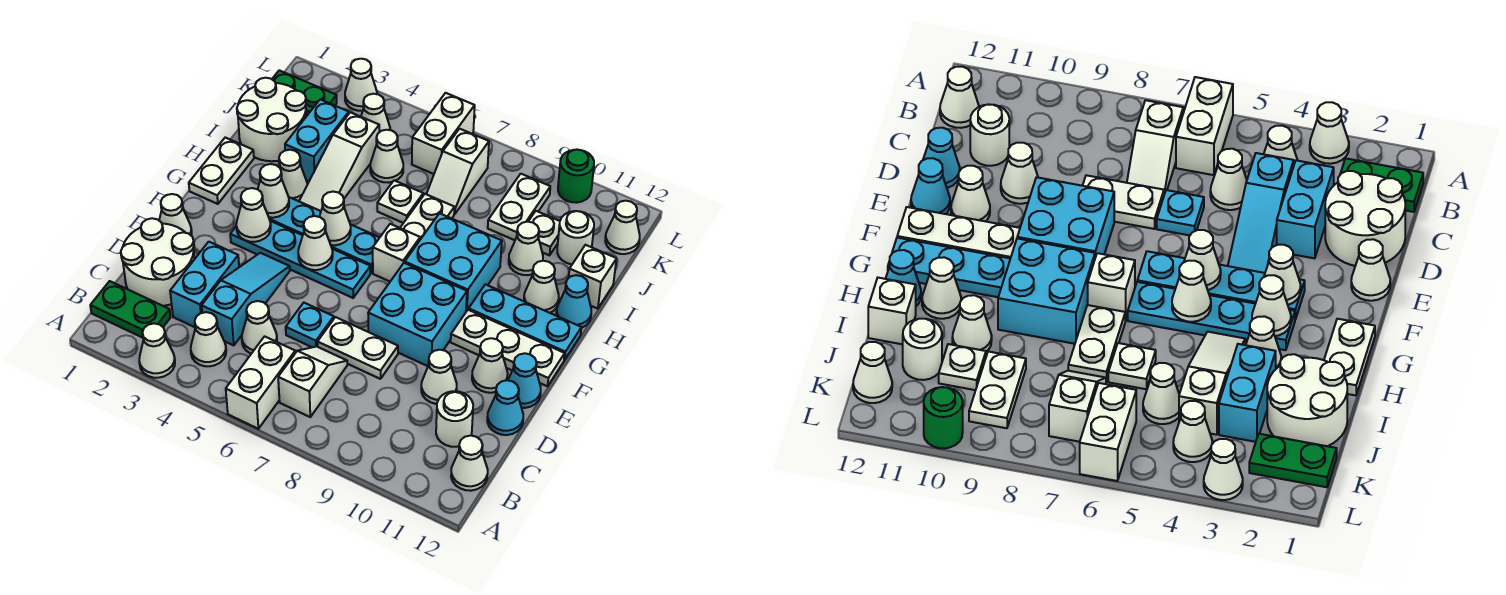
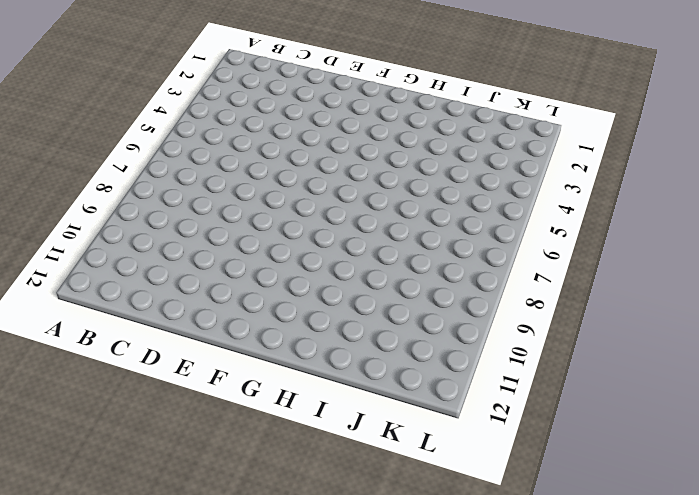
none -> white cone A3 level 1
none -> white brick A6:B6 level 1
none -> green plate B1:B2 level 1
none -> white cone B4 level 1

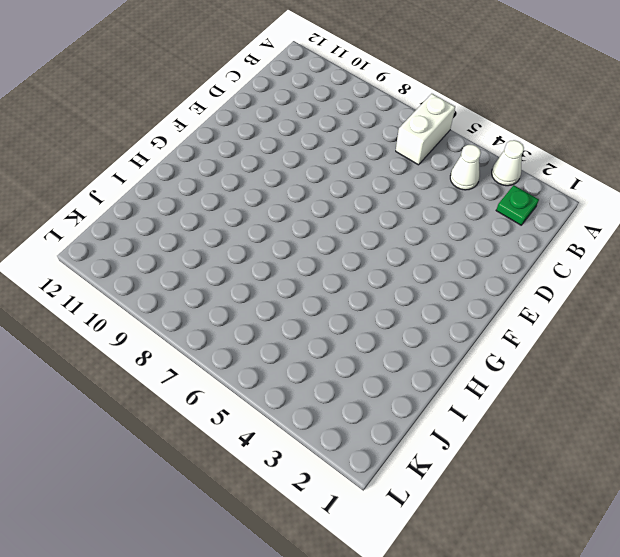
green plate B2 level 1 -> green plate B1:B2 level 1
none -> white slope B7:C7 level 1 top B
none -> white cone B12 level 1
none -> white round brick C1:D2 level 1
none -> cyan brick C3:D3 level 1

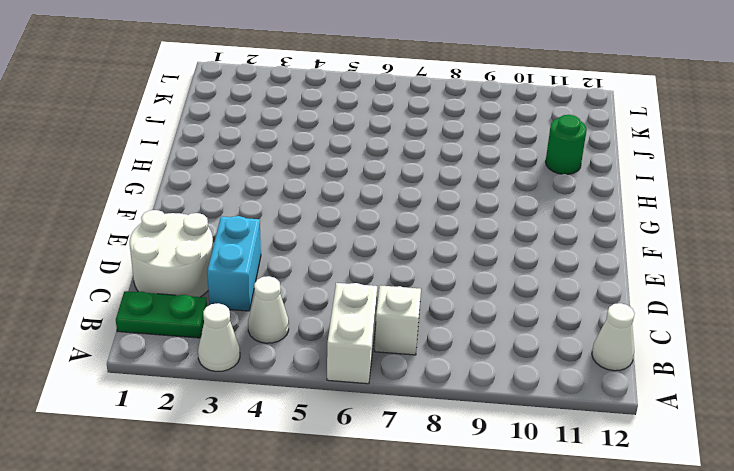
green round brick I11 level 1 -> green round brick L10 level 1
none -> cyan slope C4:E4 level 1 top C
none -> white cone C5 level 1
none -> white round brick C11 level 1
none -> cyan plate D6 level 1

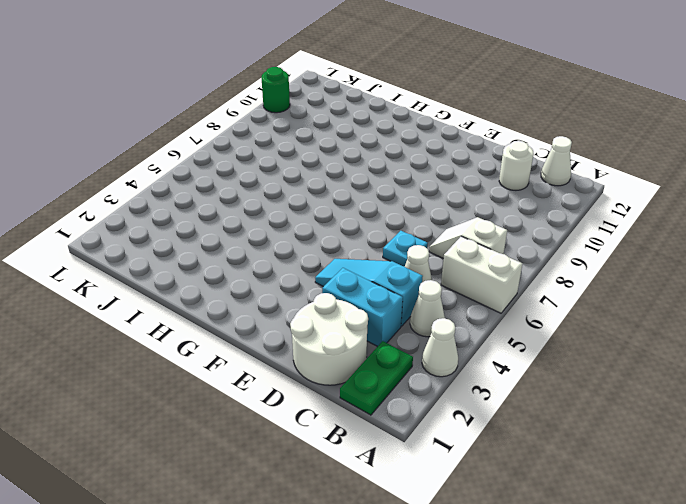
none -> white plate D7:D8 level 1
none -> white cone D10 level 1
none -> cyan cone D12 level 1
none -> white cone E1 level 1

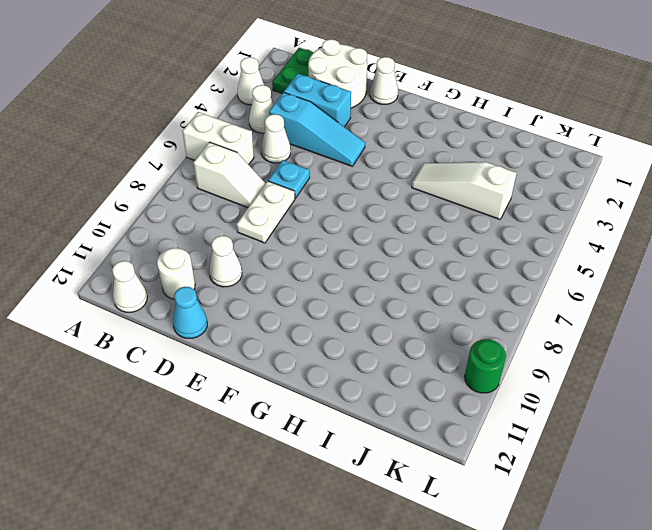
none -> cyan brick E8:F9 level 1
none -> white cone E11 level 1
none -> cyan cone E12 level 1
none -> cyan plate F3:F6 level 1

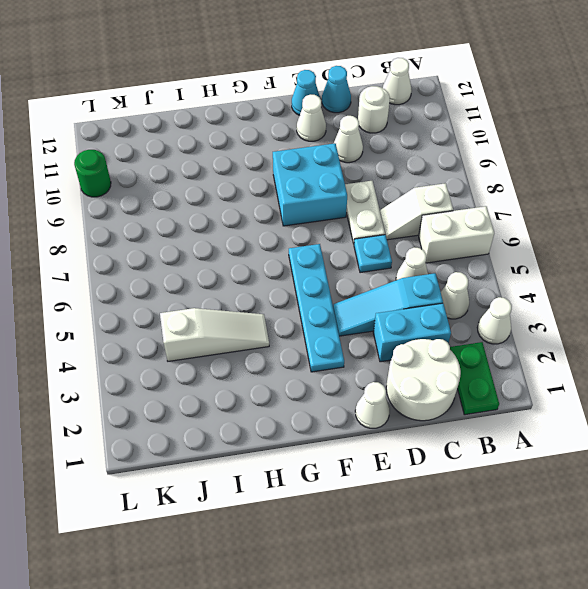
none -> white plate F10:F12 level 1
none -> white plate G1:H1 level 1
none -> cyan plate G3:G6 level 1
none -> white brick G7 level 1

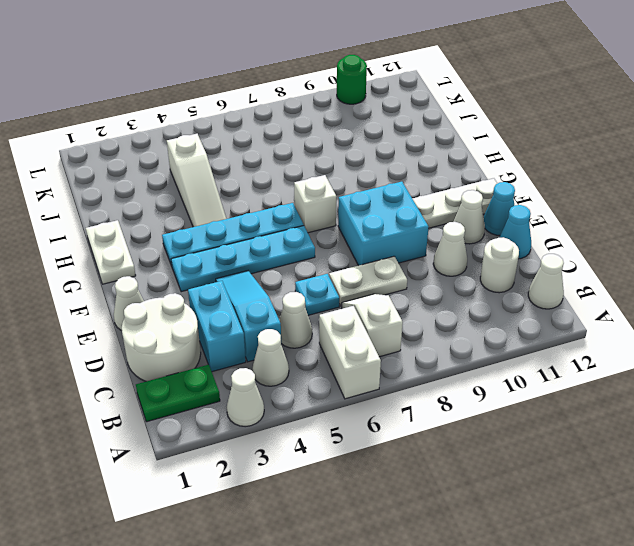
none -> cyan brick G8:H9 level 1
none -> cyan plate G10:G12 level 1
none -> white cone H3 level 1
none -> white plate H7:I7 level 1

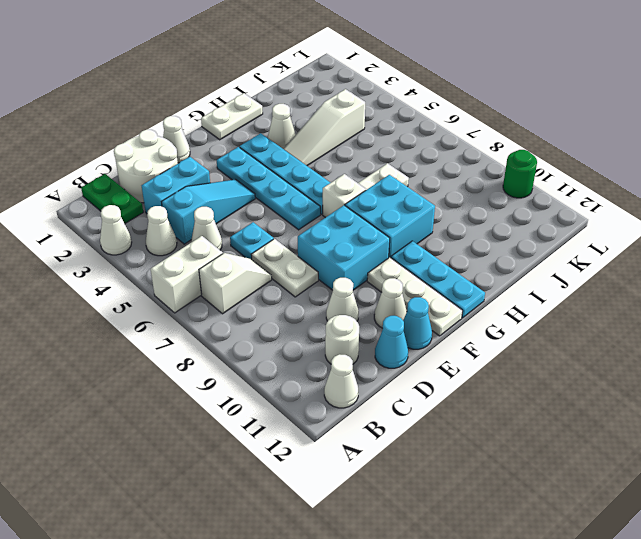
none -> white cone H11 level 1
none -> cyan cone H12 level 1
none -> white round brick I1:J2 level 1
none -> cyan brick I3:J3 level 1

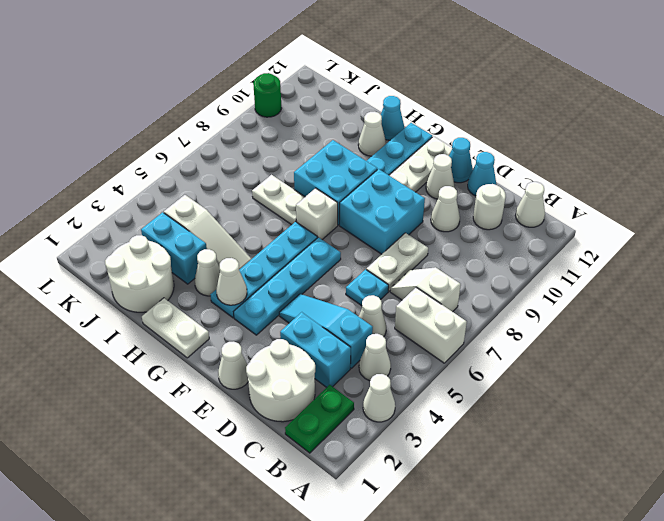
none -> white plate I6 level 1
none -> white cone I10 level 1
none -> white brick I12 level 1
none -> white cone J5 level 1

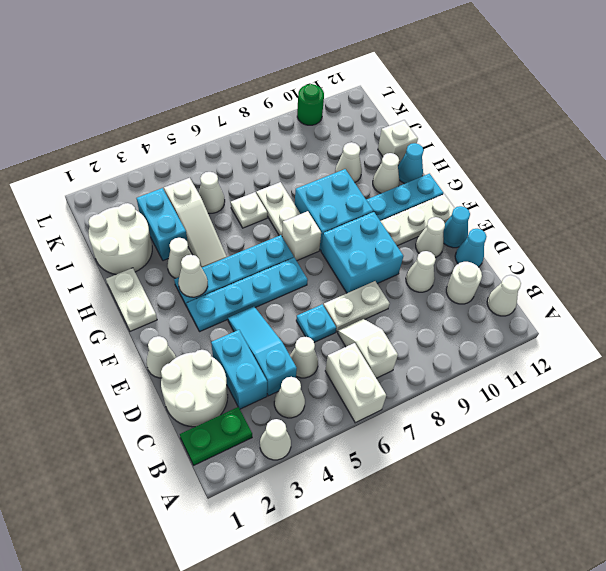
none -> white slope J7:K7 level 1 top K
none -> white plate J9:K9 level 1
none -> white plate J10 level 1
none -> white round brick J11 level 1

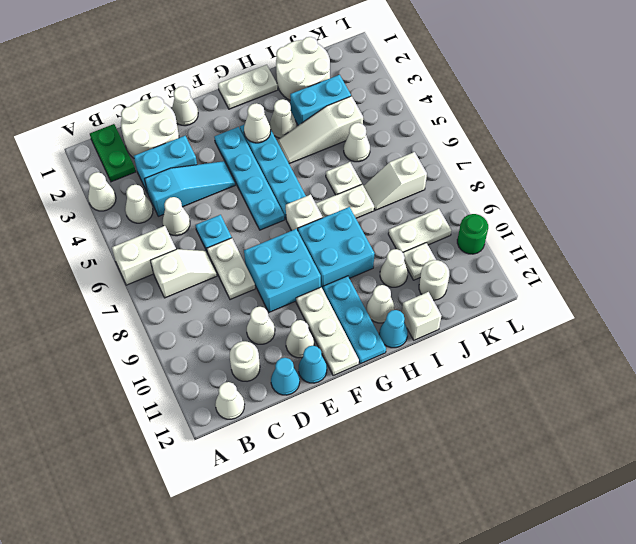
none -> green plate K1:K2 level 1
none -> white cone K4 level 1
none -> white brick K6:L6 level 1
none -> white cone K12 level 1

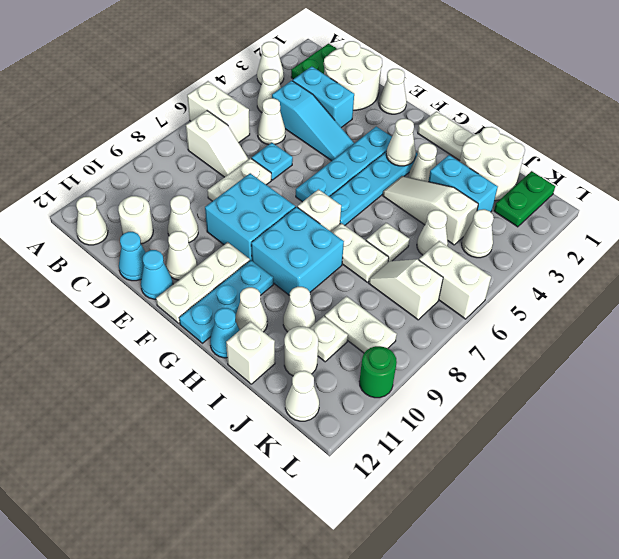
none -> white cone L3 level 1
none -> white cone F3 level 2
none -> white cone F5 level 2
none -> white cone G5 level 2

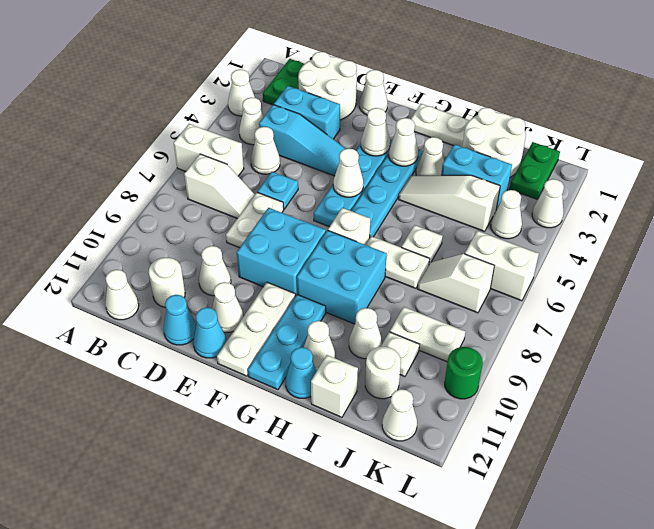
none -> white cone J5 level 1
none -> white cone G5 level 2

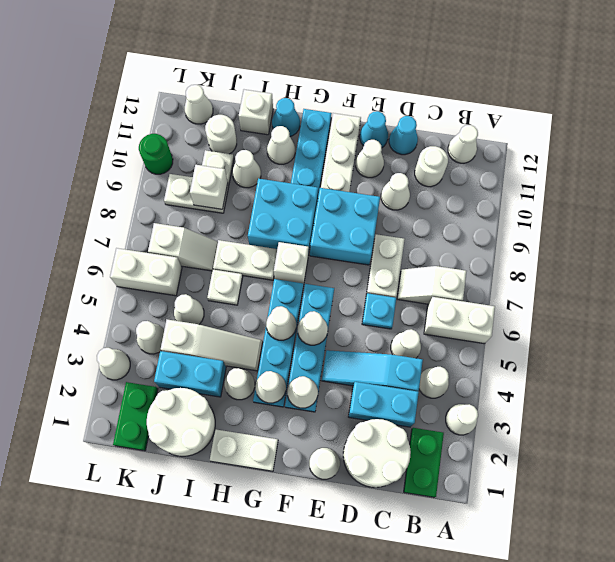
white brick J9 level 2 -> none

